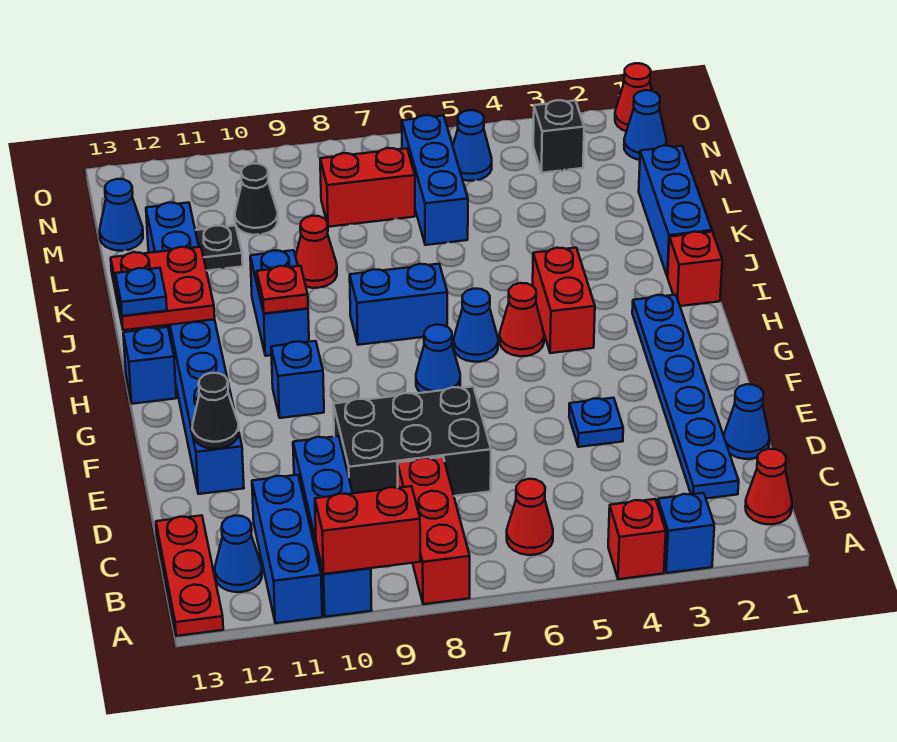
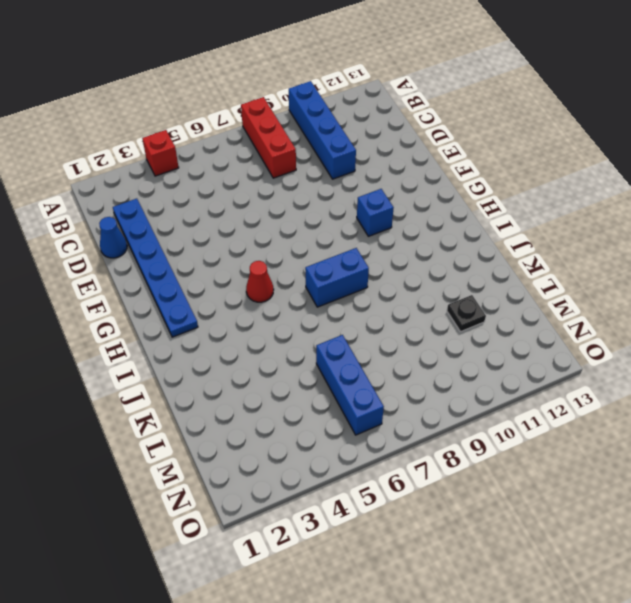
none -> blue brick A3 level 1
none -> blue brick A11:C11 level 1
none -> red plate A13:C13 level 1
none -> red cone B1 level 1

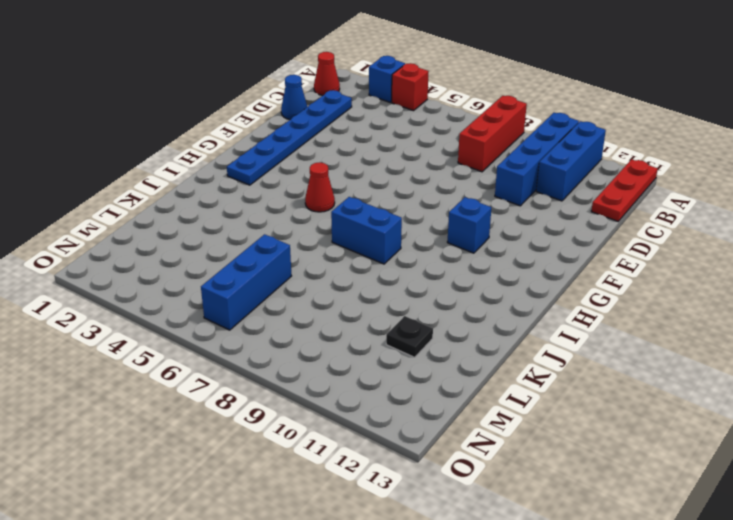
none -> red cone B6 level 1
none -> blue cone B12 level 1
none -> black brick D7:E9 level 1
none -> blue plate E4 level 1

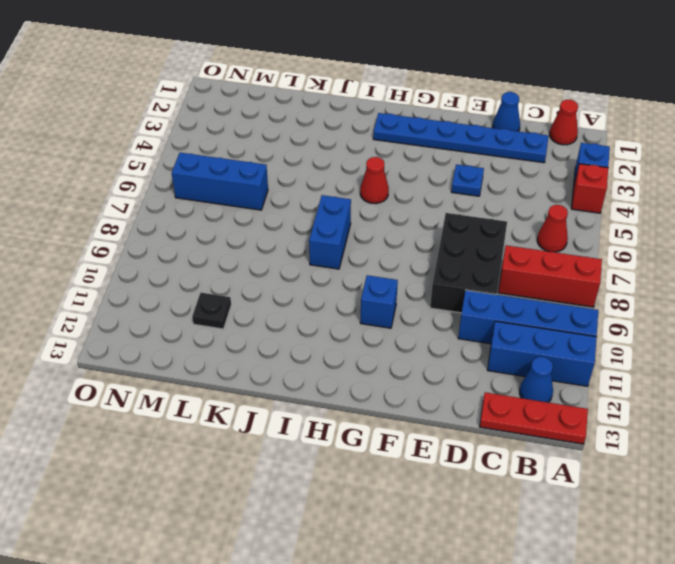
none -> blue brick E12:L12 level 1
none -> blue cone G7 level 1
none -> red brick H4:I4 level 1
none -> blue cone H6 level 1

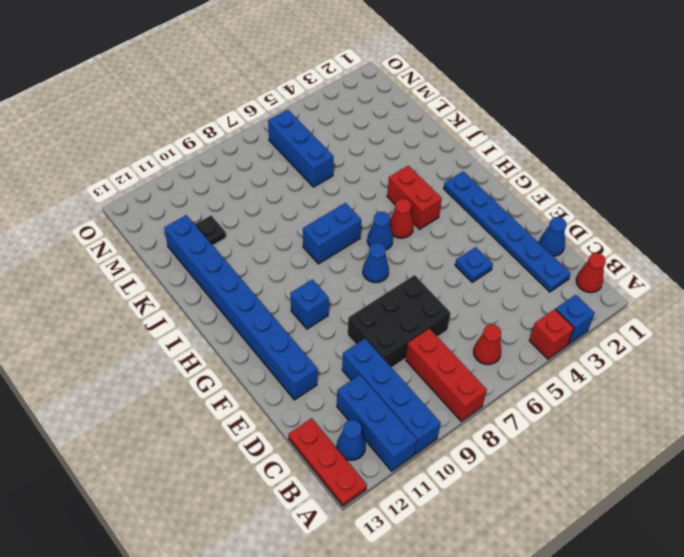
none -> blue brick H13 level 1
none -> red brick I1 level 1
none -> blue brick I10:J10 level 1
none -> blue brick J1:L1 level 1

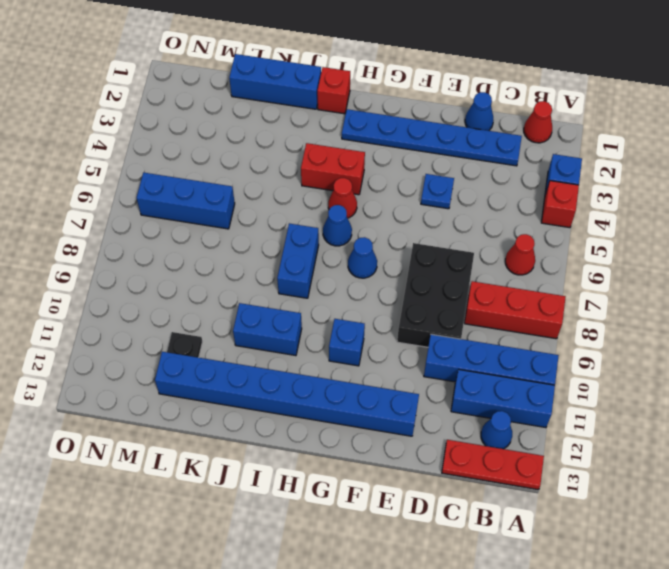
none -> blue brick H13 level 1
none -> red cone K9 level 1
none -> red brick M7:M8 level 1
none -> black cone M10 level 1

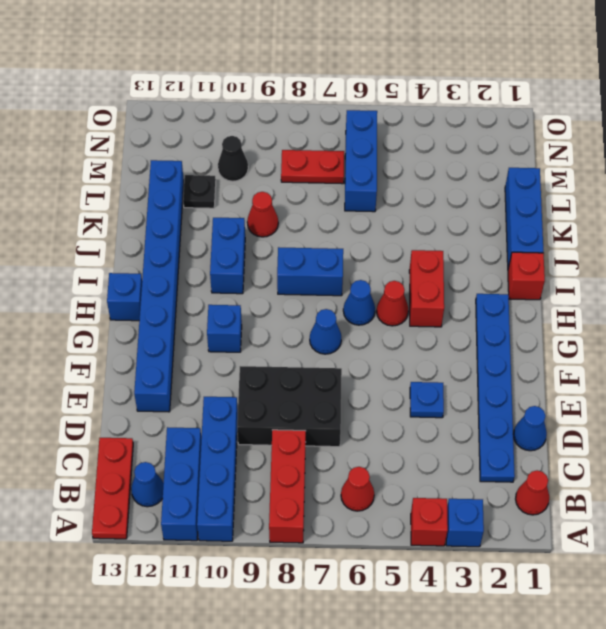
red plate M7:M8 level 1 -> red brick M7:M8 level 1
none -> blue cone M13 level 1
none -> blue cone N1 level 1
none -> black brick N3 level 1
none -> blue cone N5 level 1

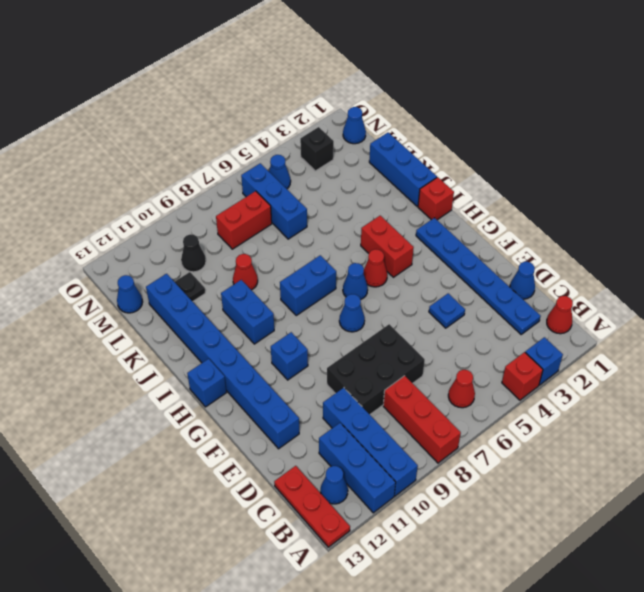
none -> red cone O1 level 1
none -> red brick A9:A10 level 2
none -> black cone E12 level 2
none -> red plate I10 level 2

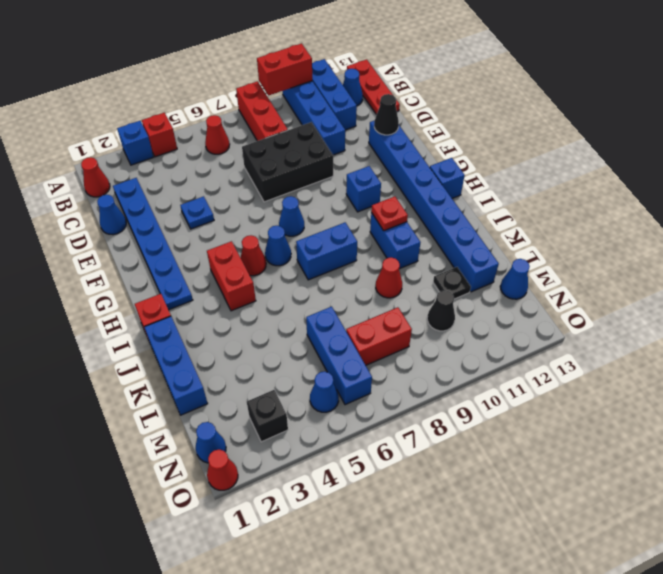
none -> red plate I12:J13 level 2
none -> blue plate I13 level 3

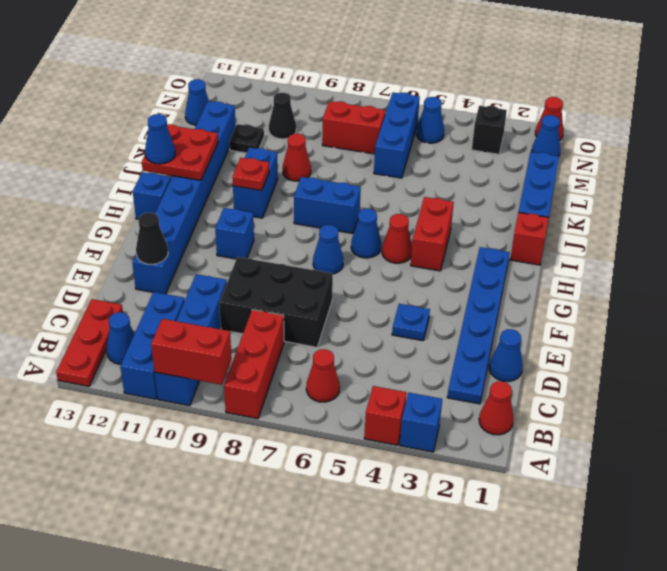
blue cone I13 level 3 -> blue plate I13 level 3

